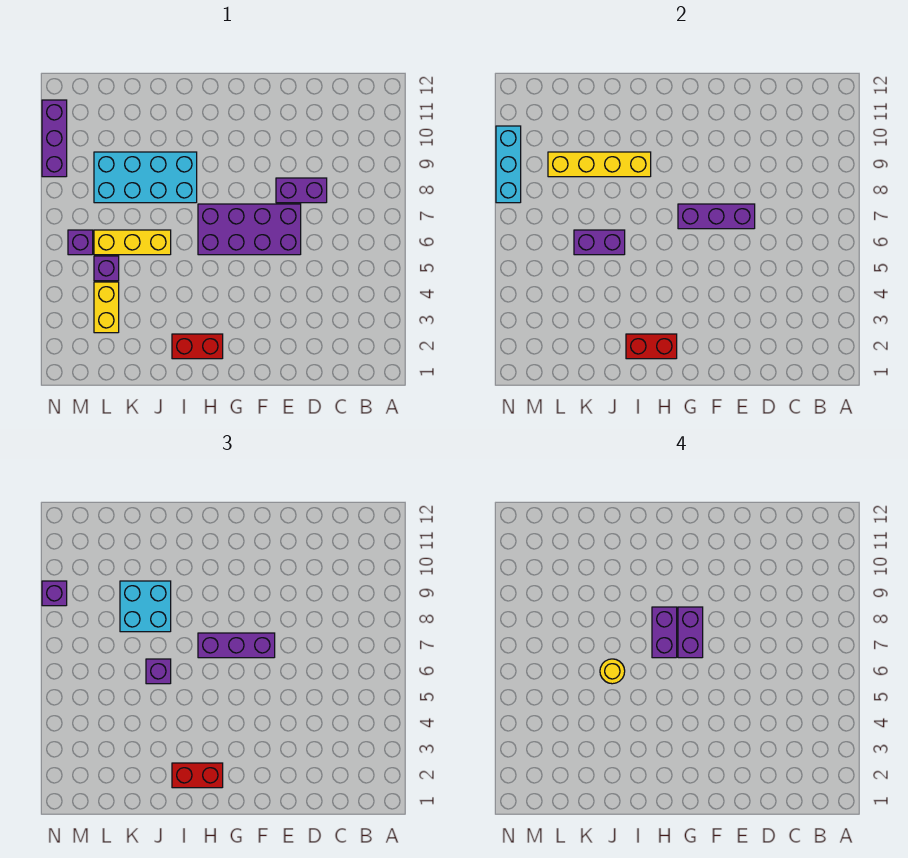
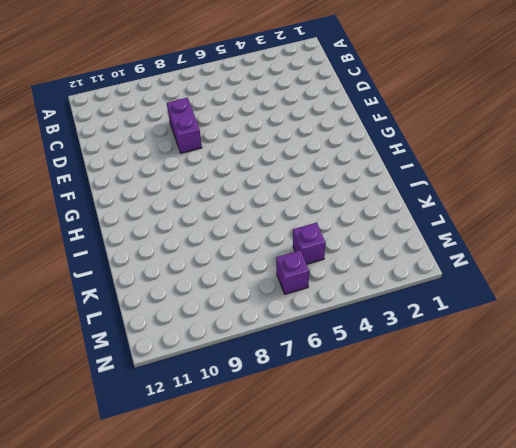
none -> purple brick E6:H7 level 1
none -> red brick H2:I2 level 1
none -> cyan brick I8:L9 level 1

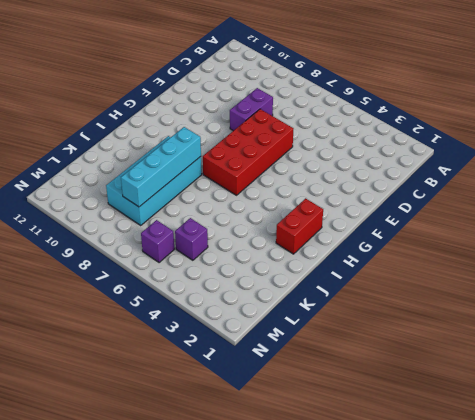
red brick E6:H7 level 1 -> purple brick E6:H7 level 1
cyan brick I8:L8 level 2 -> none
none -> yellow brick J6:L6 level 1
none -> yellow brick L3:L4 level 1
none -> purple brick N9:N11 level 1

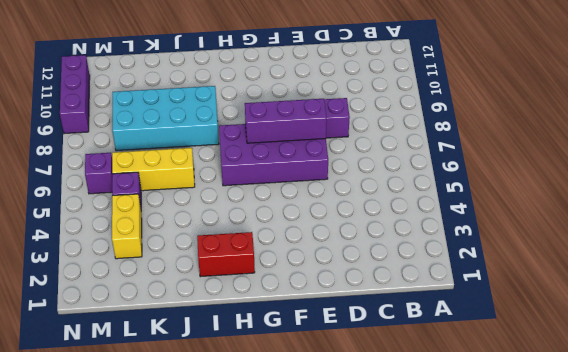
none -> red brick H2:I2 level 2
none -> yellow brick I9:L9 level 2
none -> purple brick J6:K6 level 2

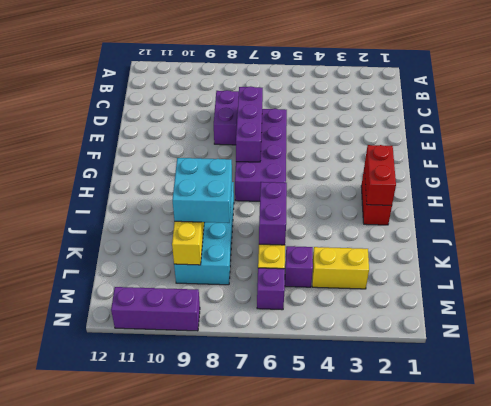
none -> cyan brick N8:N10 level 2
none -> purple brick F7:H7 level 3
none -> red brick H2:I2 level 3

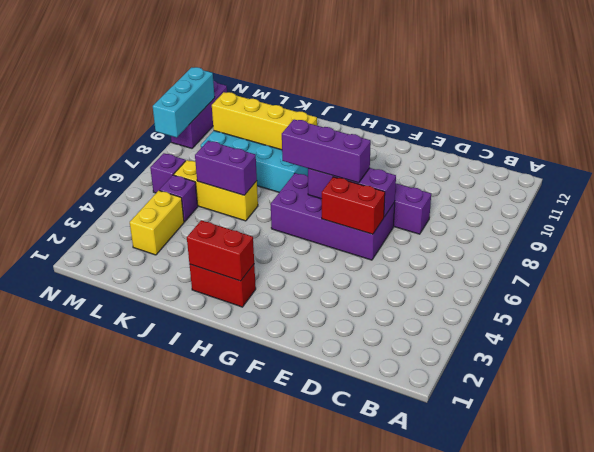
red brick E6:F6 level 2 -> red brick H2:I2 level 3
none -> purple brick J6 level 3
none -> cyan brick J8:K9 level 3
none -> purple brick N9 level 3

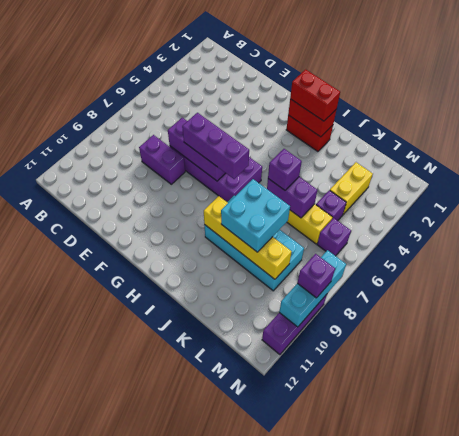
none -> purple brick G7:G8 level 4
none -> purple brick H7:H8 level 4
none -> yellow round brick J6 level 4

